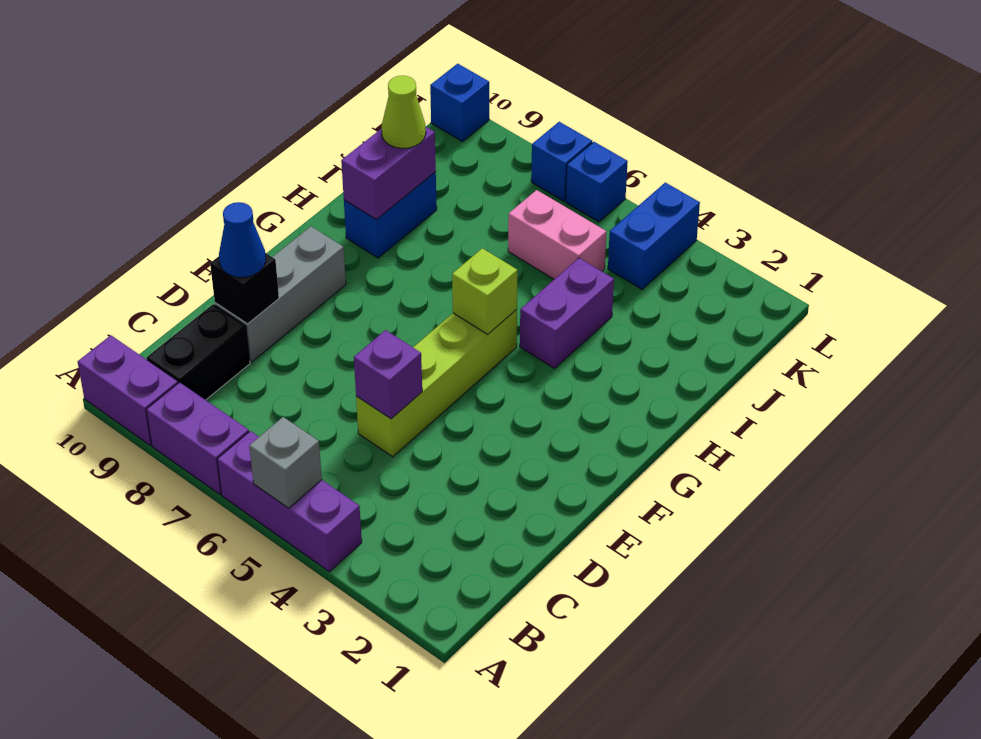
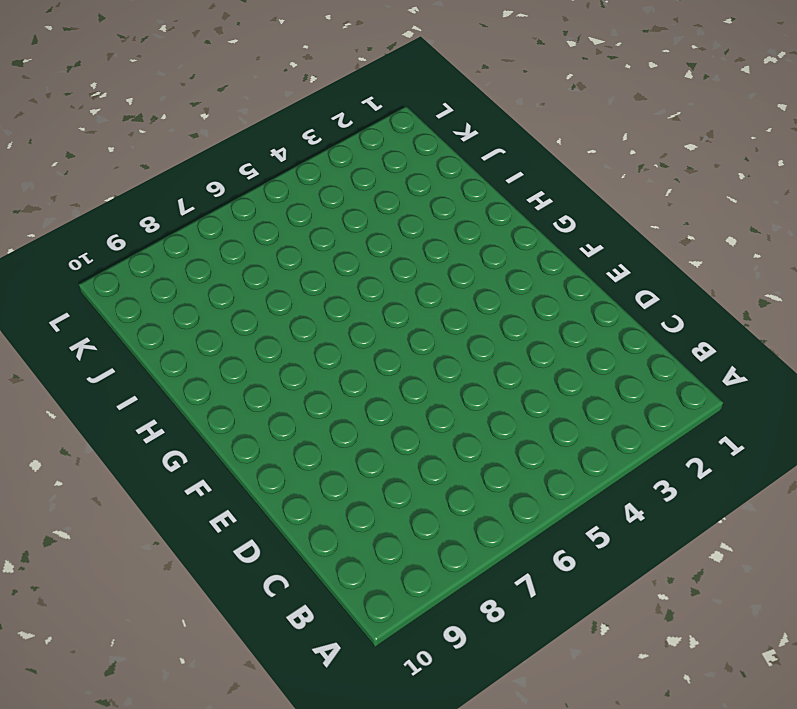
none -> purple brick A4:A6 level 1
none -> purple brick A7:A8 level 1
none -> purple brick A9:A10 level 1

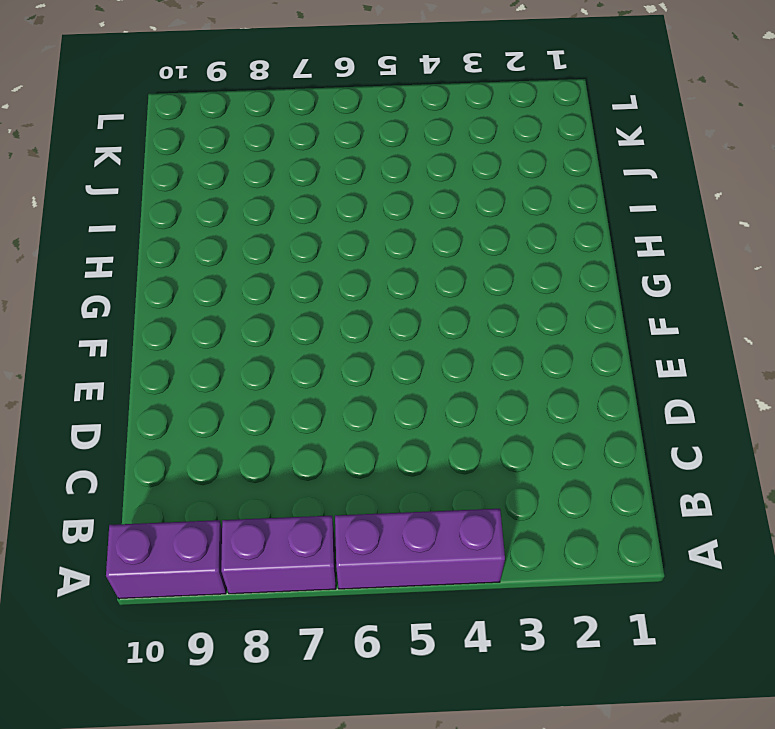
none -> black brick B9:C9 level 1
none -> lime brick D5:G5 level 1
none -> grey brick D9:F9 level 1

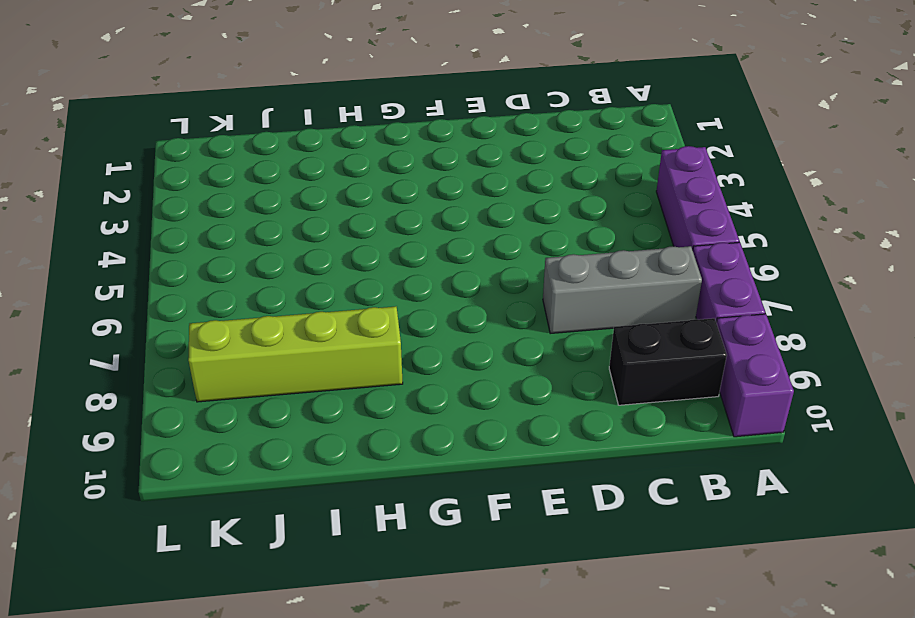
grey brick B7:D7 level 1 -> grey brick D9:F9 level 1
lime brick H8:K8 level 1 -> lime brick D5:G5 level 1
none -> purple brick H4:I4 level 1
none -> blue brick H9:I9 level 1
none -> pink brick J5:J6 level 1

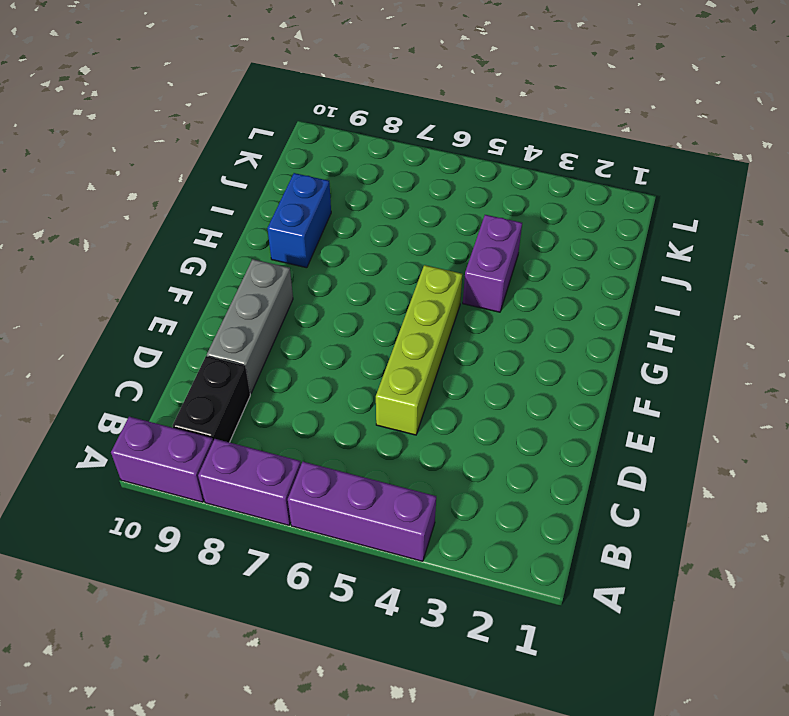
none -> pink brick J5:J6 level 1
none -> blue brick K4:L4 level 1
none -> blue brick L6 level 1

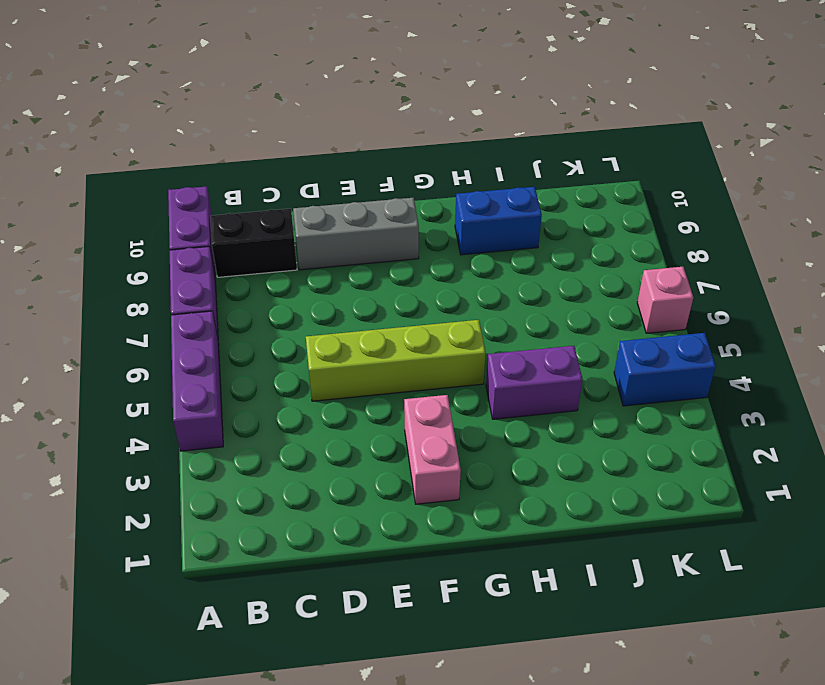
pink brick F2:F3 level 1 -> pink brick J5:J6 level 1
pink brick L6 level 1 -> blue brick L6 level 1
none -> blue brick L7 level 1
none -> blue brick L10 level 1
none -> grey brick A5 level 2

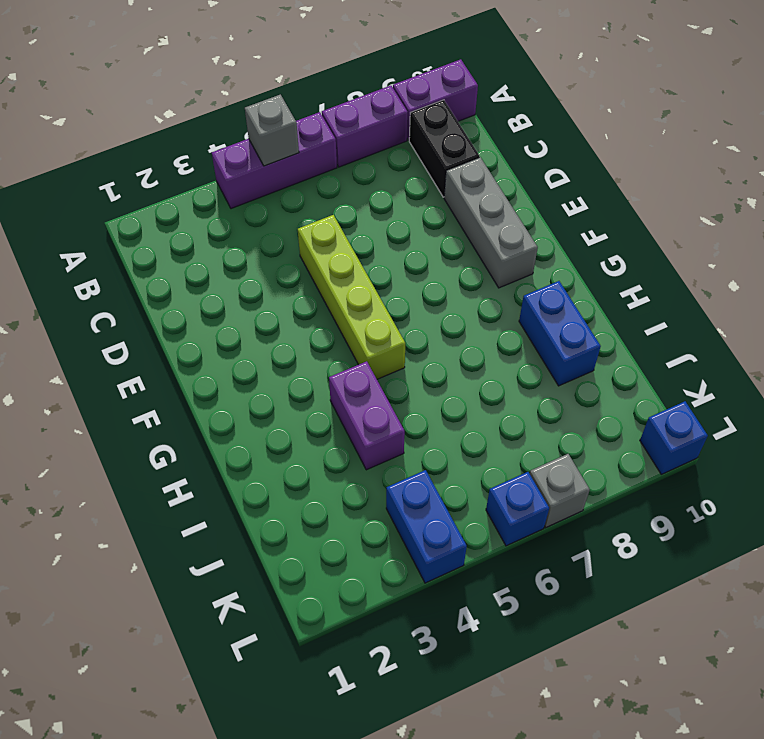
grey brick L7 level 1 -> blue brick L7 level 1
none -> pink brick J5:J6 level 1
none -> purple brick D5 level 2
none -> black brick D9 level 2

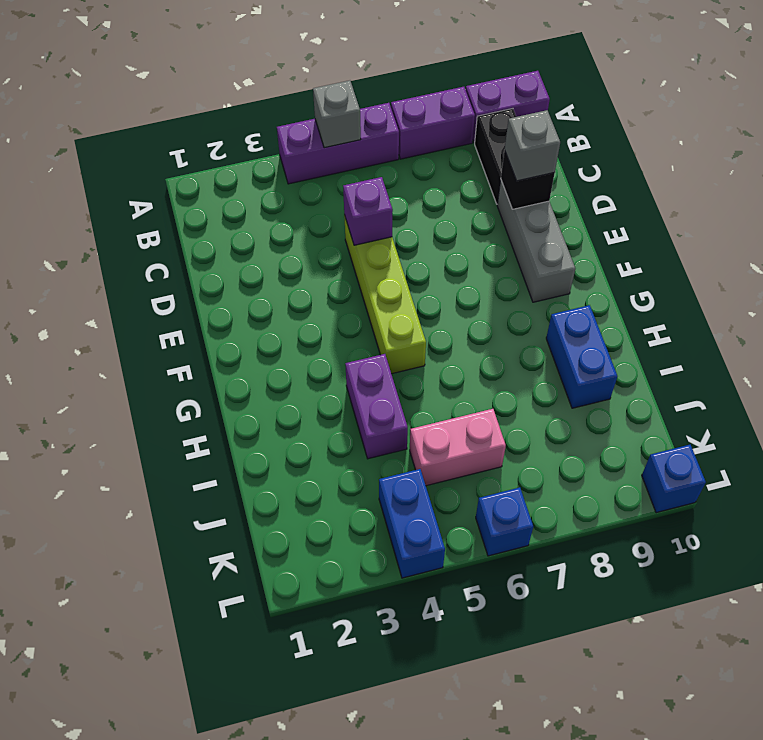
grey brick D9 level 3 -> blue cone D9 level 3
none -> blue brick L7 level 1
none -> lime brick G5 level 2
none -> purple brick H9:I9 level 2

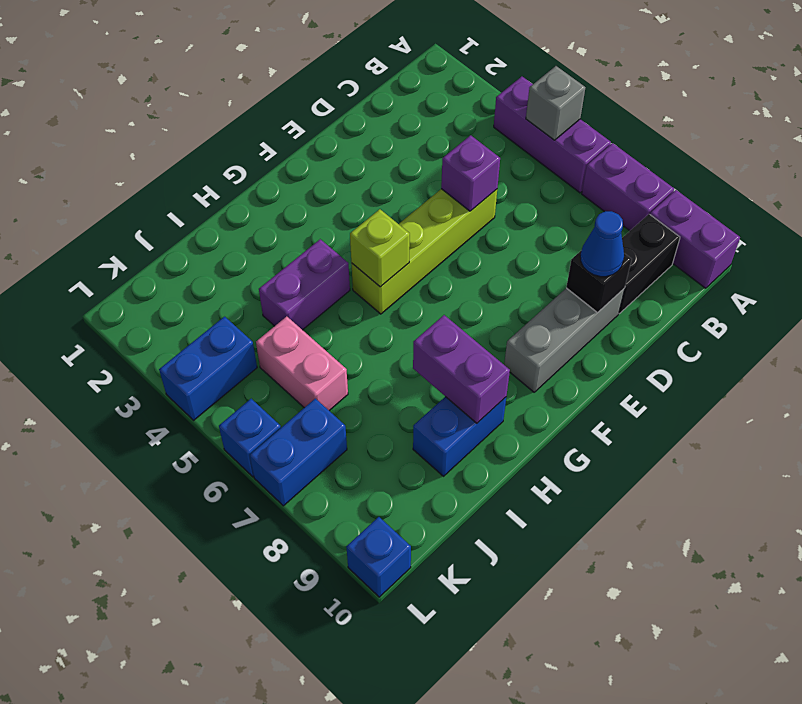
purple brick H8:H9 level 2 -> purple brick H9:I9 level 2
blue brick K7:L7 level 1 -> blue brick L7 level 1
none -> lime cone I9 level 3

